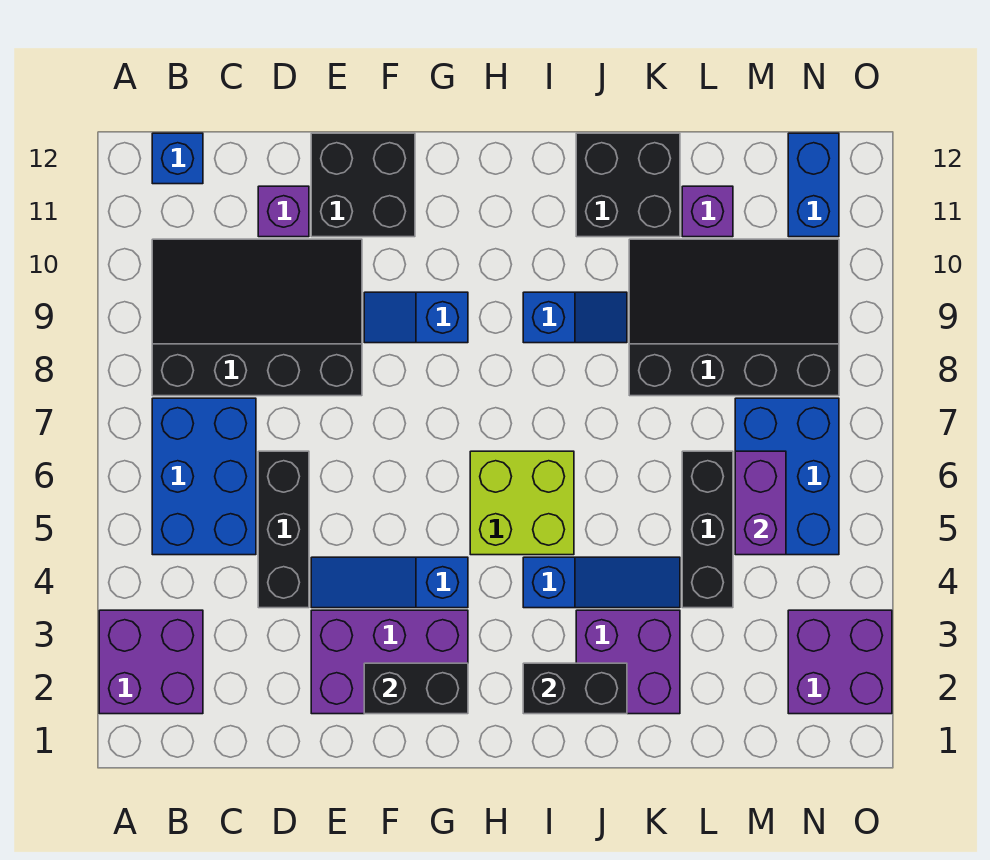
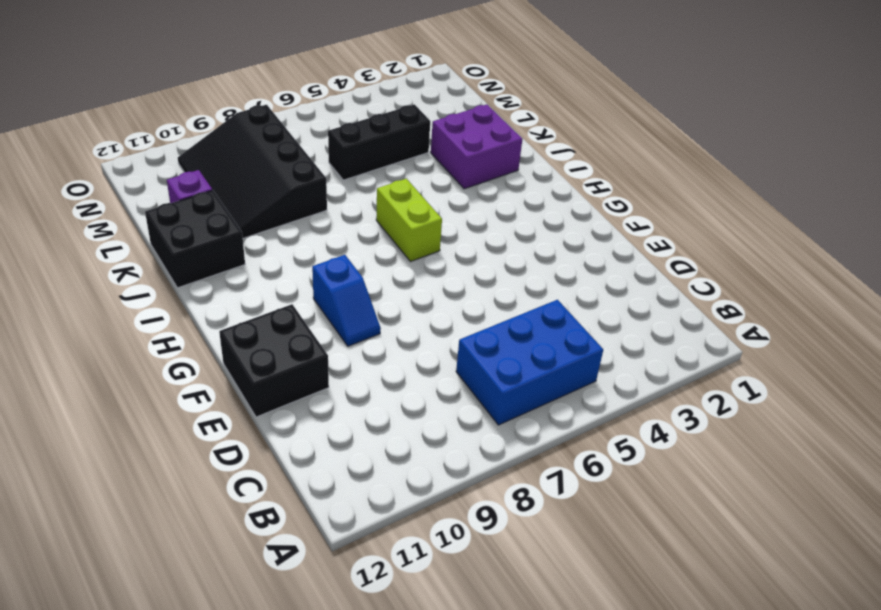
lime brick H6:I6 level 1 -> lime brick H5:I6 level 1
none -> purple brick A2:B3 level 1
none -> black slope B8:E10 level 1 top 8
none -> blue brick B12 level 1

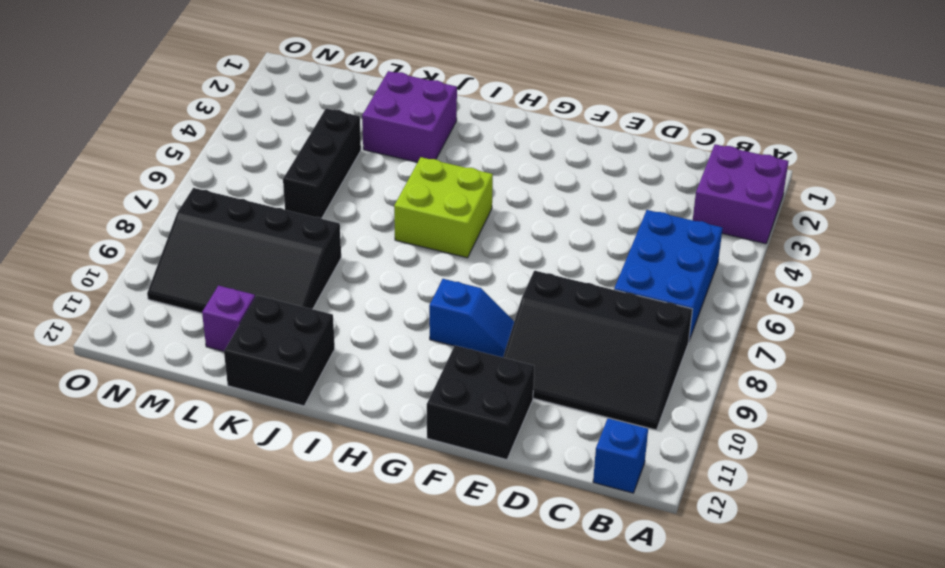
none -> black brick D4:D6 level 1
none -> purple brick D11 level 1
none -> purple brick E2:G3 level 1

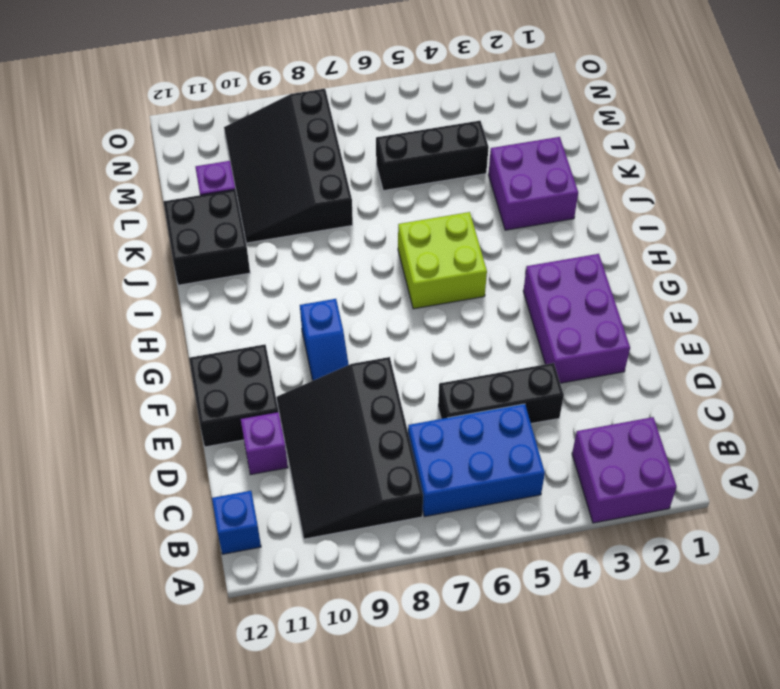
none -> blue slope E4:G4 level 1 top G
none -> blue slope I4:K4 level 1 top I
none -> blue slope I9:J9 level 1 top I

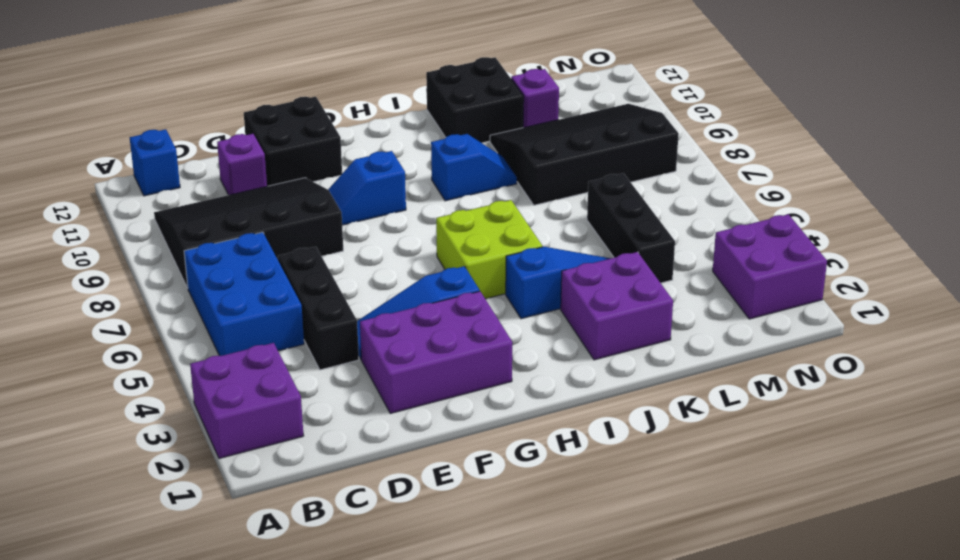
none -> blue brick M5:N7 level 1
none -> blue brick N11:N12 level 1
none -> black brick F2:G2 level 2

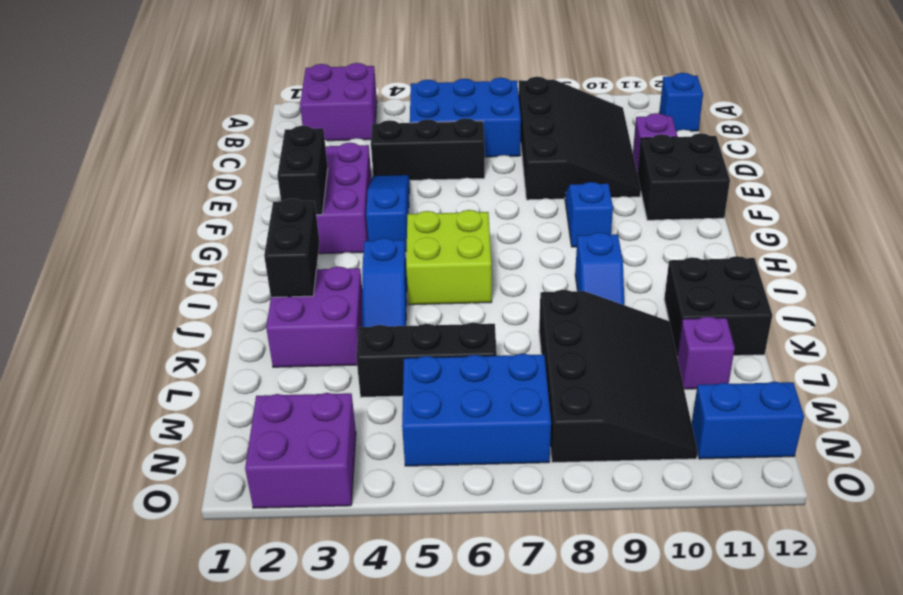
none -> purple brick M5:M6 level 2

